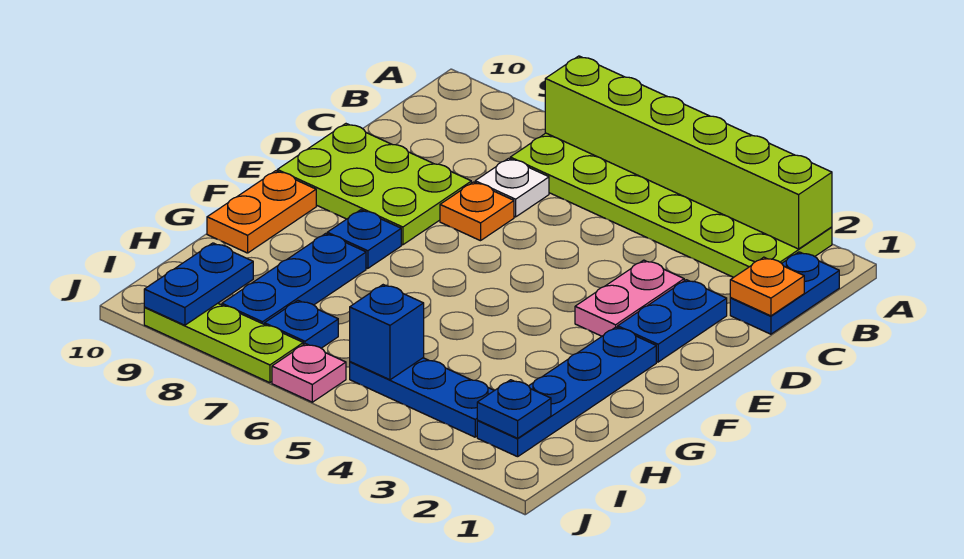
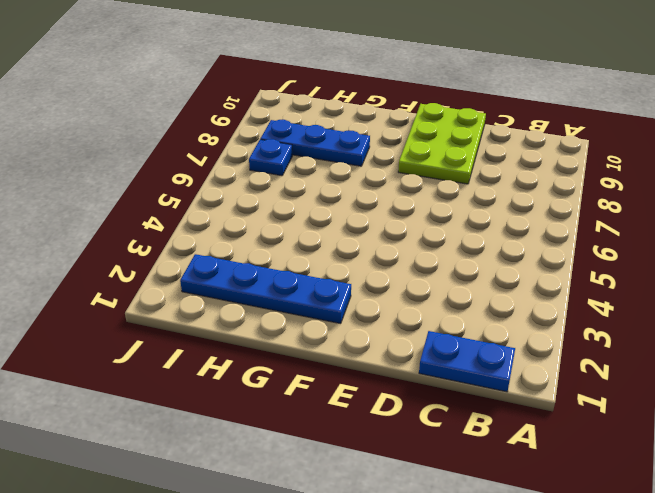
none -> lime plate A2:B7 level 1
none -> white plate C7 level 1
none -> blue plate D2:E2 level 1

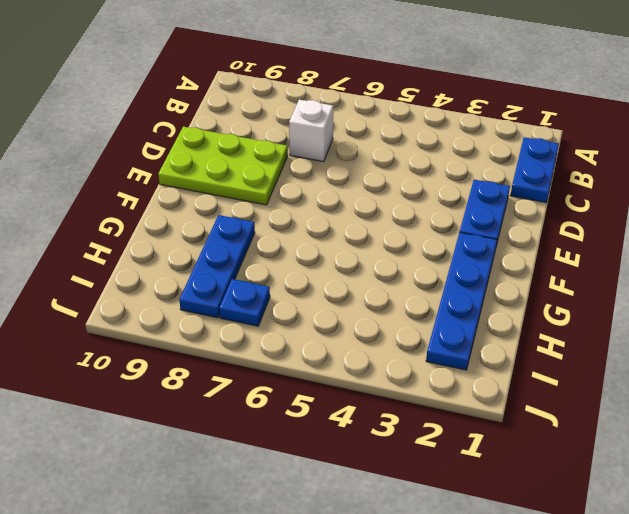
white brick C7 level 1 -> white plate C7 level 1
none -> lime plate A2:B7 level 1
none -> pink plate D3:E3 level 1
none -> orange plate D7 level 1

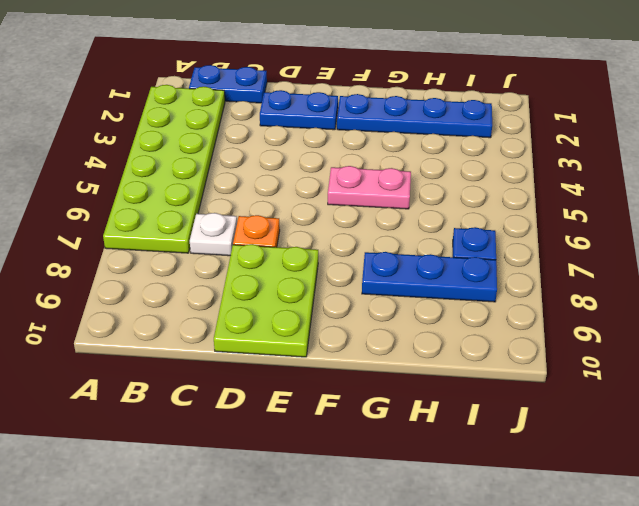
pink plate F5:G5 level 1 -> pink plate D3:E3 level 1
none -> blue plate F8 level 1
none -> orange plate F10:G10 level 1
none -> blue plate I3:I5 level 1

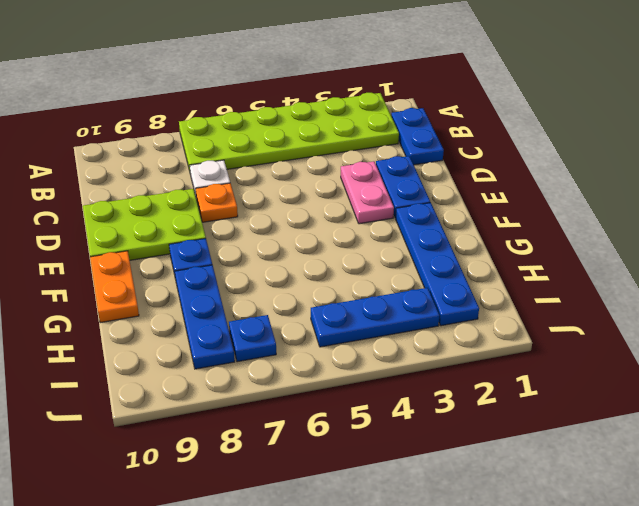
none -> pink plate J6 level 1
none -> lime plate J7:J9 level 1
none -> lime brick A2:A7 level 2

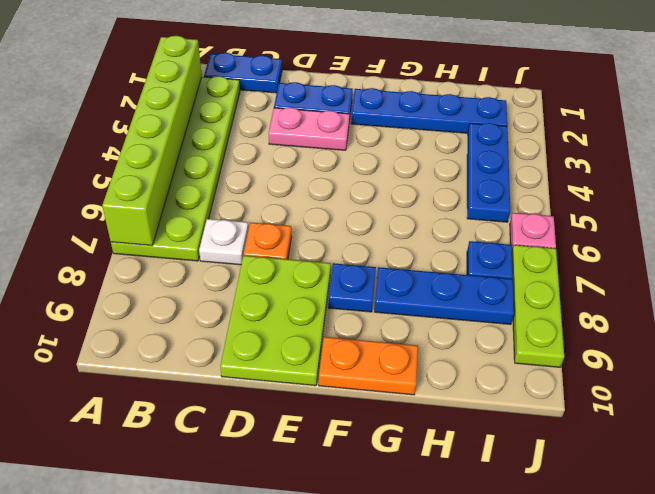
none -> orange plate C1 level 2
none -> blue plate I2 level 2
none -> blue brick I5 level 2

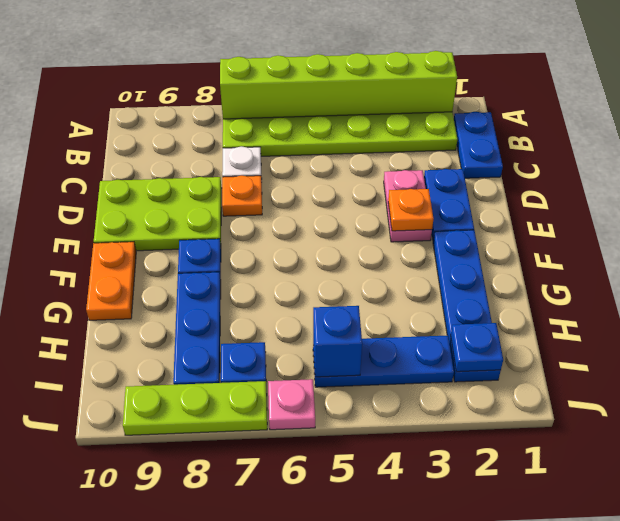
orange plate E3 level 2 -> orange plate C1 level 2
none -> blue plate I9:J9 level 2

